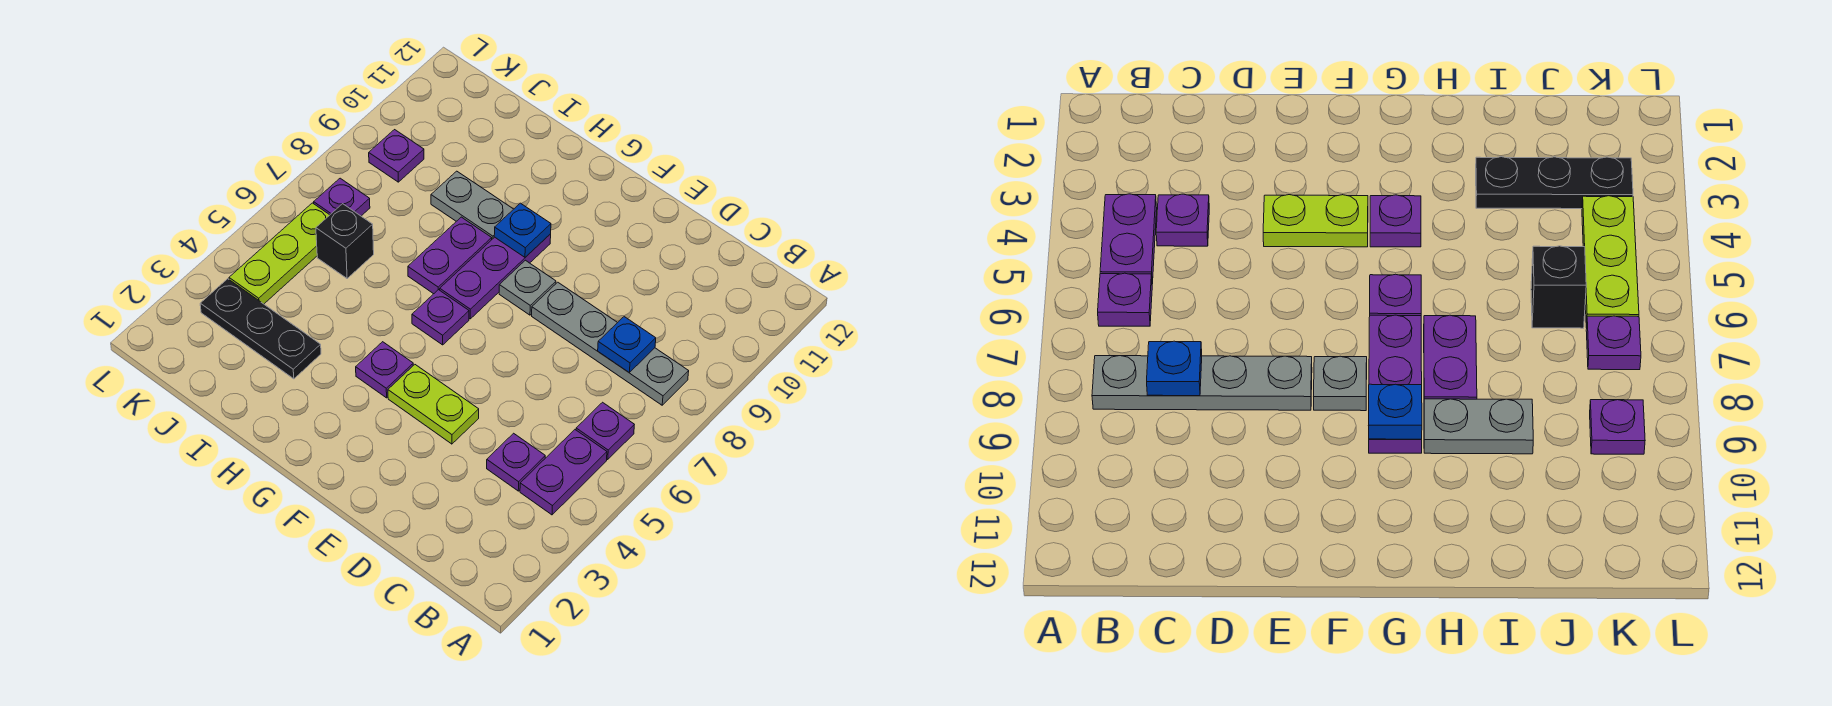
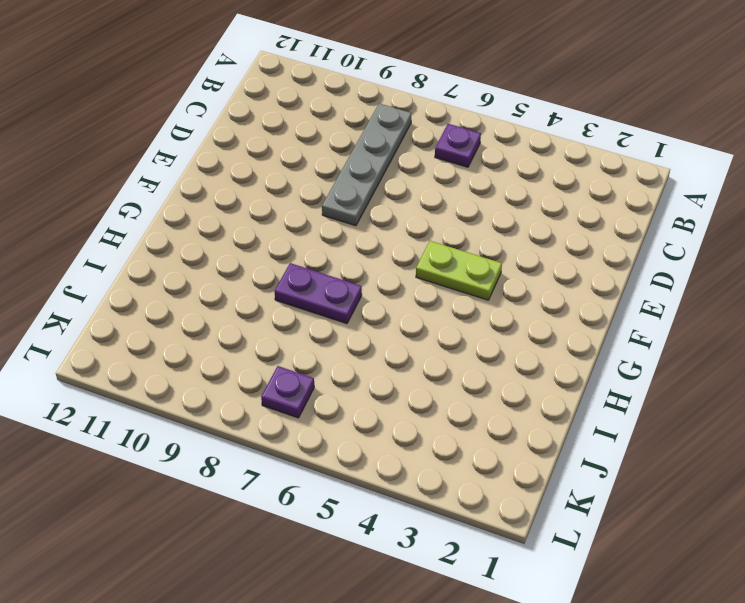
lime plate F4:F5 level 1 -> lime plate E4:F4 level 1
none -> purple plate B4:B5 level 1
none -> purple plate C4 level 1
none -> grey plate F8 level 1

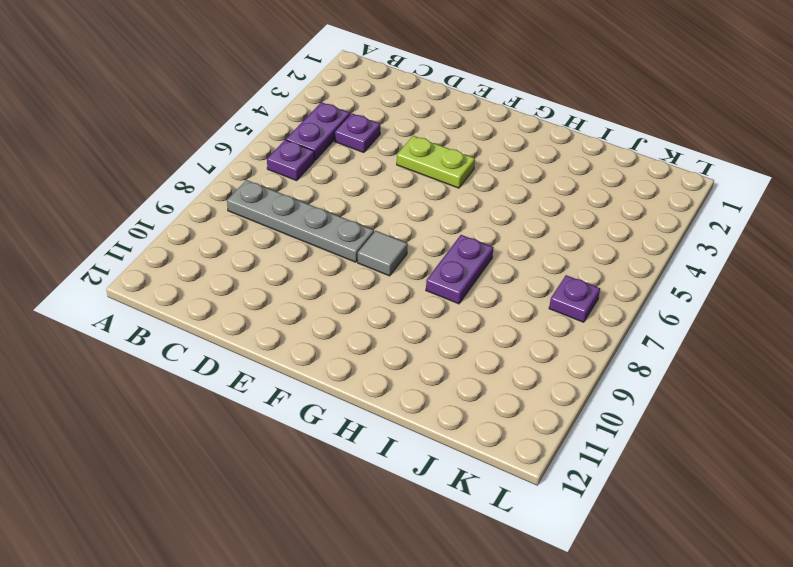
grey tile F8 level 1 -> grey plate F8 level 1
none -> purple plate G4 level 1
none -> purple plate G6 level 1
none -> purple plate G7:G9 level 1

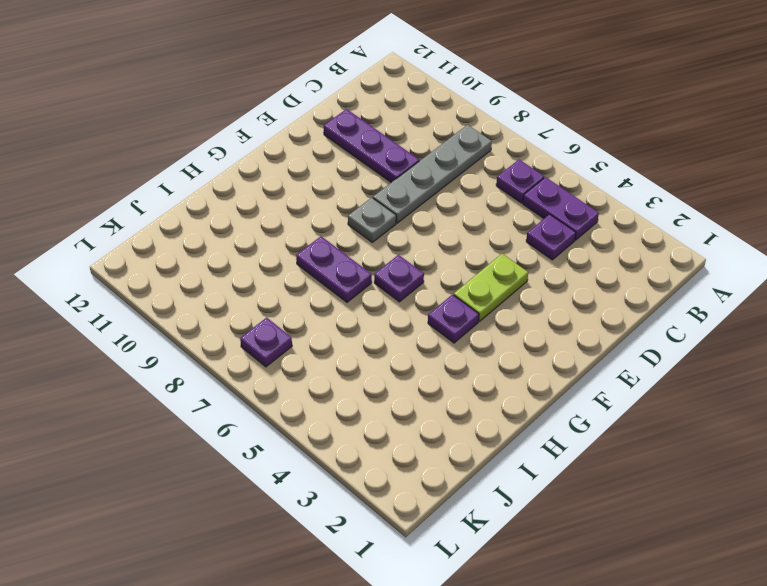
purple plate D9:D11 level 1 -> purple plate G7:G9 level 1
none -> grey plate H9:I9 level 1
none -> black plate I3:K3 level 1
none -> black brick J6 level 1

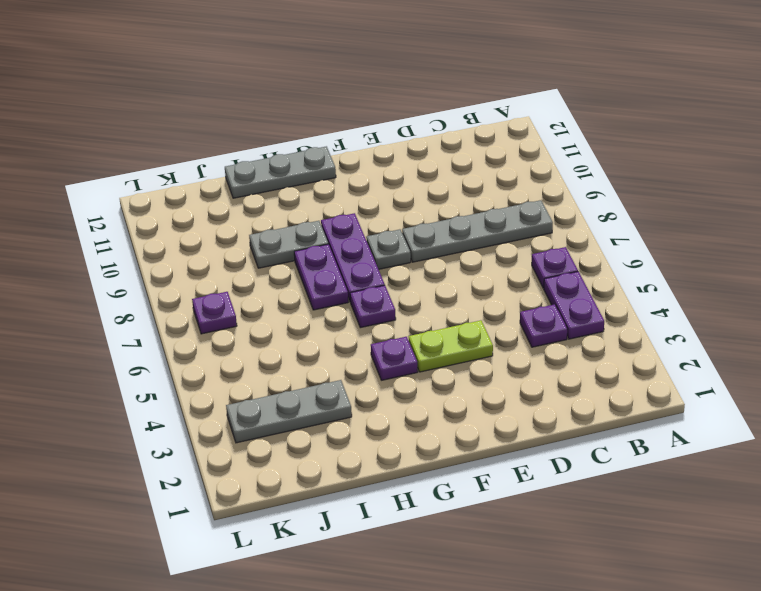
grey plate G12:I12 level 1 -> none
grey plate I3:K3 level 1 -> black plate I3:K3 level 1
none -> black brick J6 level 1
none -> lime plate K4:K6 level 1
none -> purple plate K9 level 1

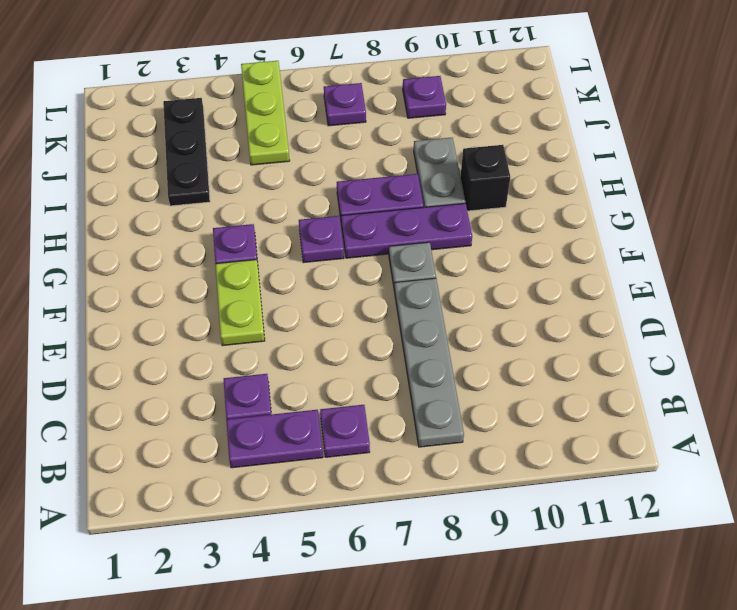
black brick H10 level 1 -> black brick J6 level 1
lime plate J5:L5 level 1 -> lime plate K4:K6 level 1
none -> blue plate C8 level 2
none -> blue plate G9 level 2

